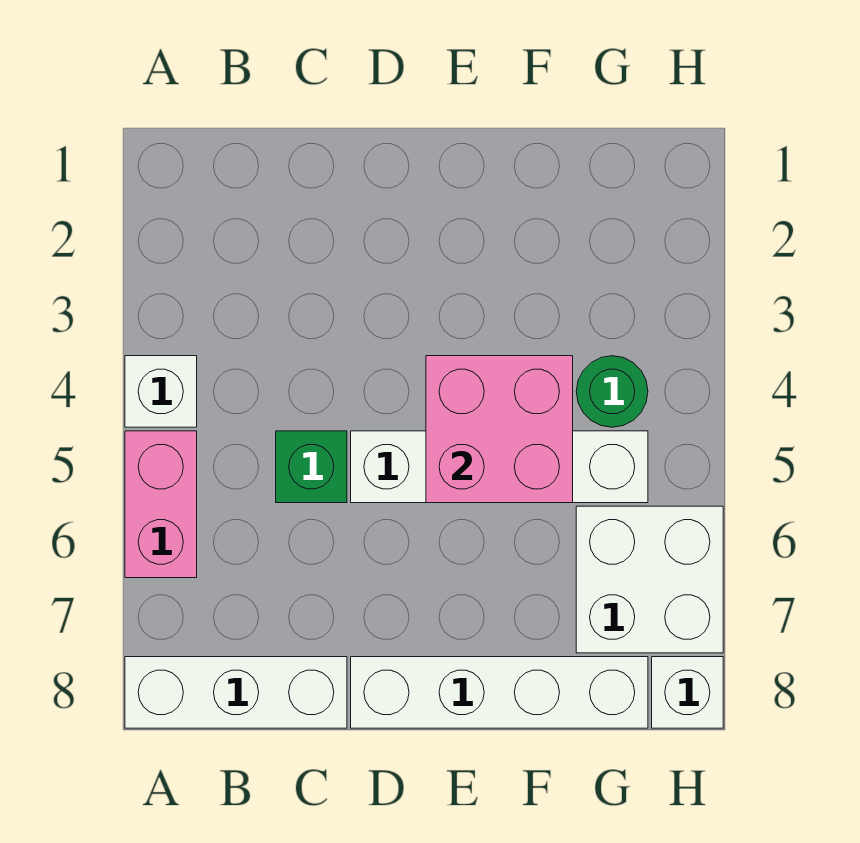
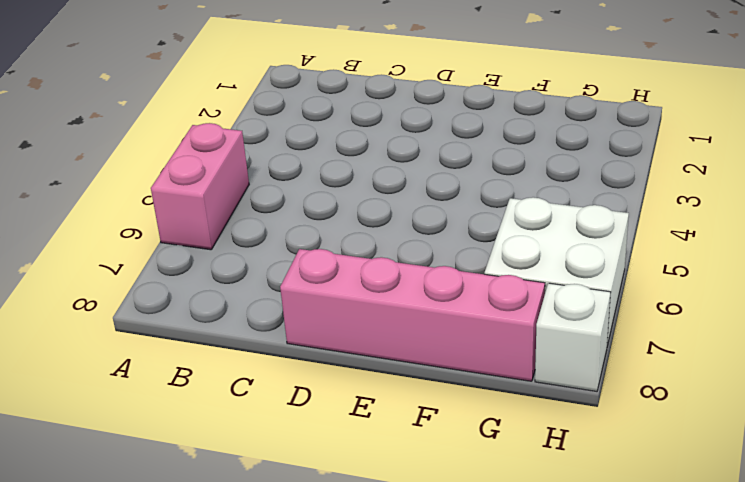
pink brick D8:G8 level 1 -> white brick D8:G8 level 1
none -> white brick A4 level 1
none -> white brick A8:C8 level 1

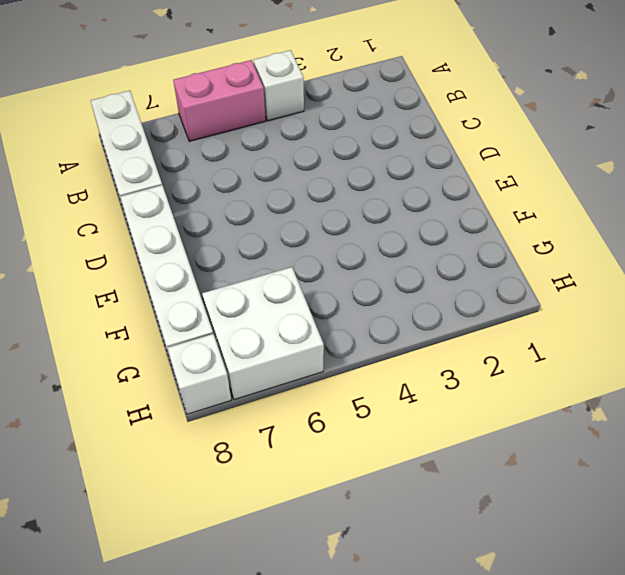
none -> green brick C5 level 1
none -> white brick D5:G5 level 1

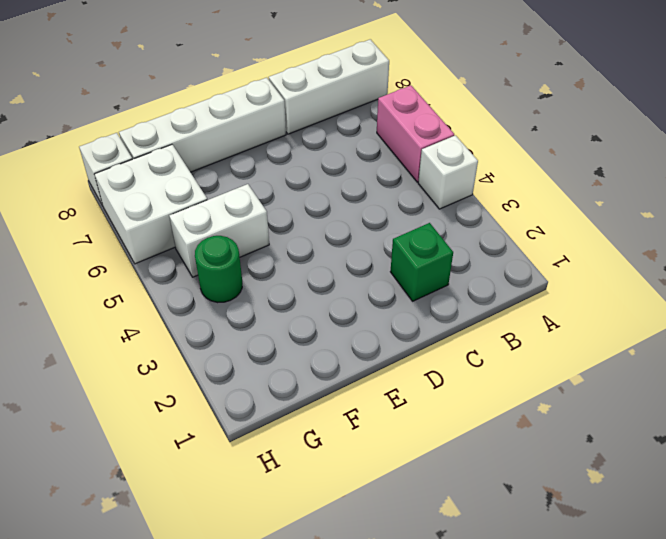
green brick C2 level 1 -> green brick C5 level 1
white brick F5:G5 level 1 -> white brick D5:G5 level 1
none -> pink brick E4:F5 level 2

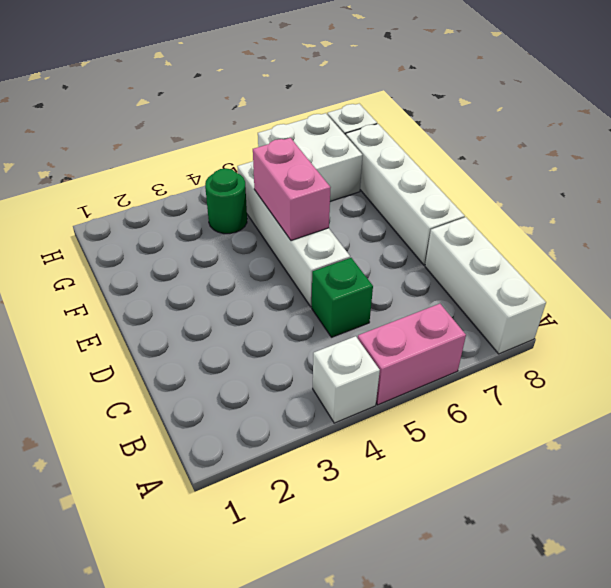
pink brick E5:F5 level 2 -> pink brick E4:F5 level 2

